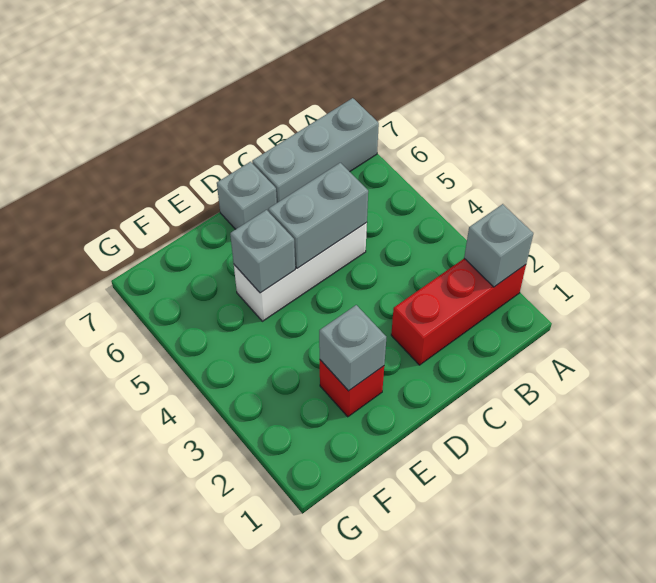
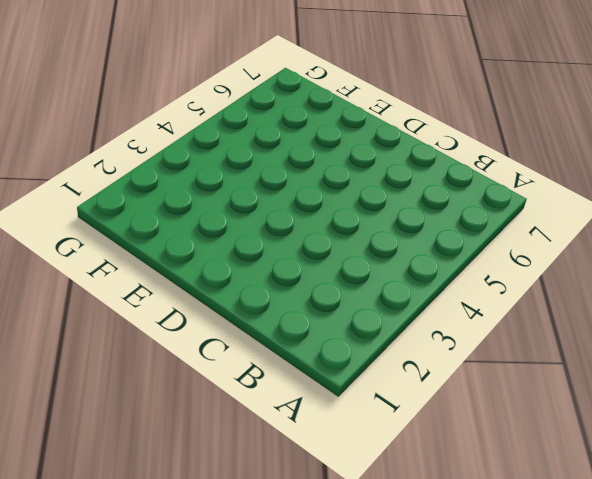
none -> red brick A2:C2 level 1
none -> grey brick A7:C7 level 1

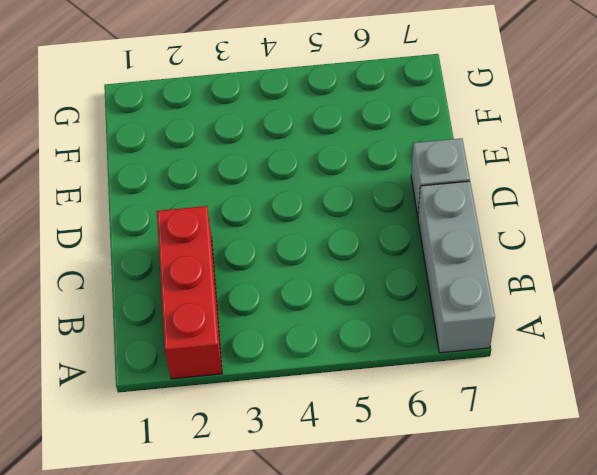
none -> white brick C5:E5 level 1
none -> red brick E2 level 1

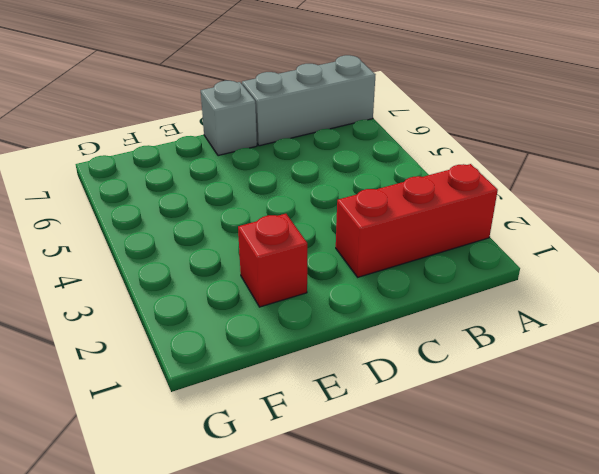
none -> white brick C5:E5 level 1
none -> grey brick A2 level 2

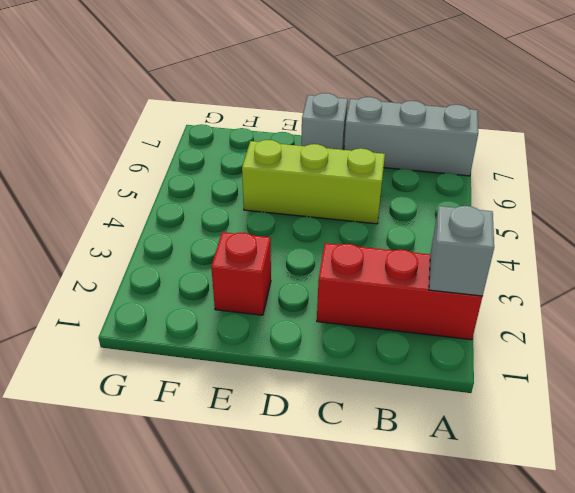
lime brick C5:E5 level 1 -> white brick C5:E5 level 1
none -> grey brick C5:D5 level 2
none -> grey brick E2 level 2

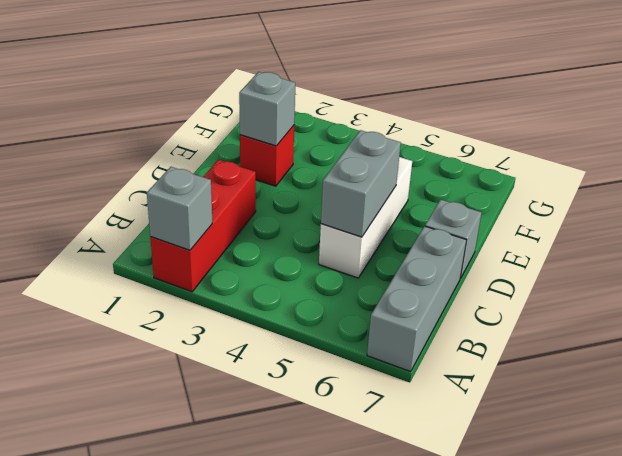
none -> grey brick E5 level 2

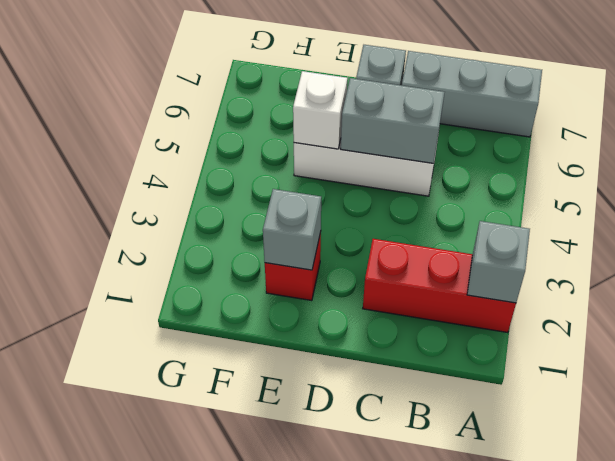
white brick E5 level 2 -> grey brick E5 level 2

